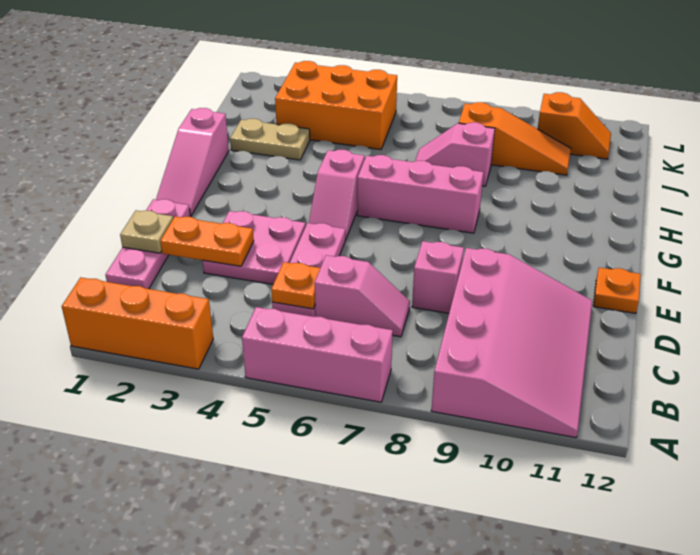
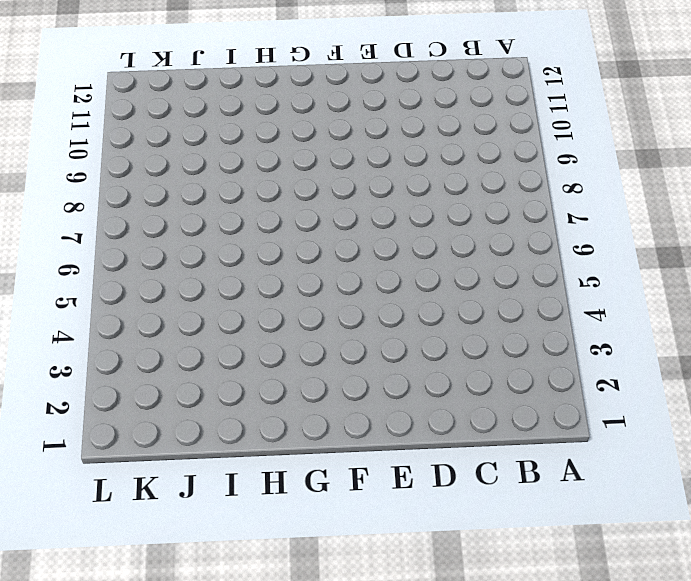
none -> orange brick A1:A3 level 1
none -> pink brick A5:A7 level 1
none -> pink slope A9:D11 level 1 top 9

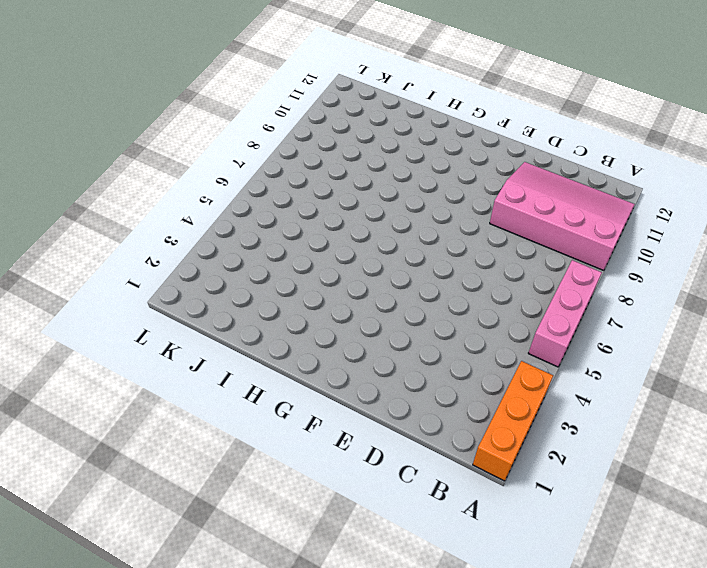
none -> pink plate C1:E1 level 1
none -> pink plate C5:E5 level 1
none -> pink slope C6:C7 level 1 top 6

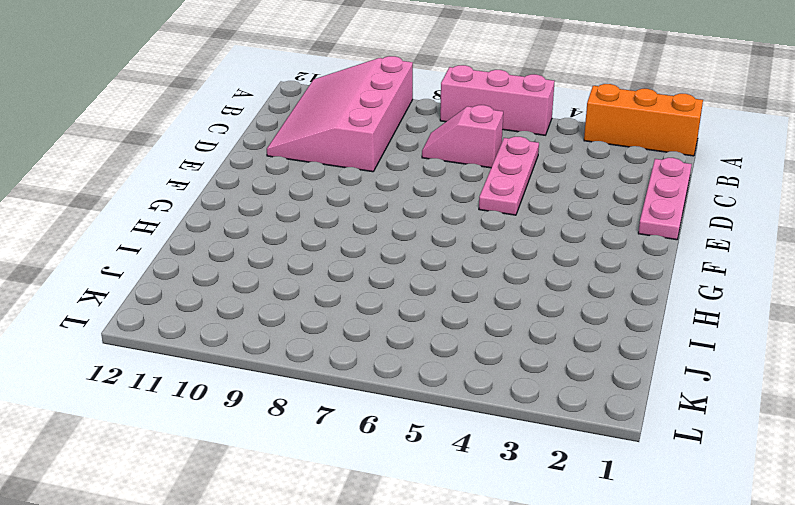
none -> pink plate D3:E4 level 1
none -> pink brick D8 level 1
none -> orange plate E12 level 1

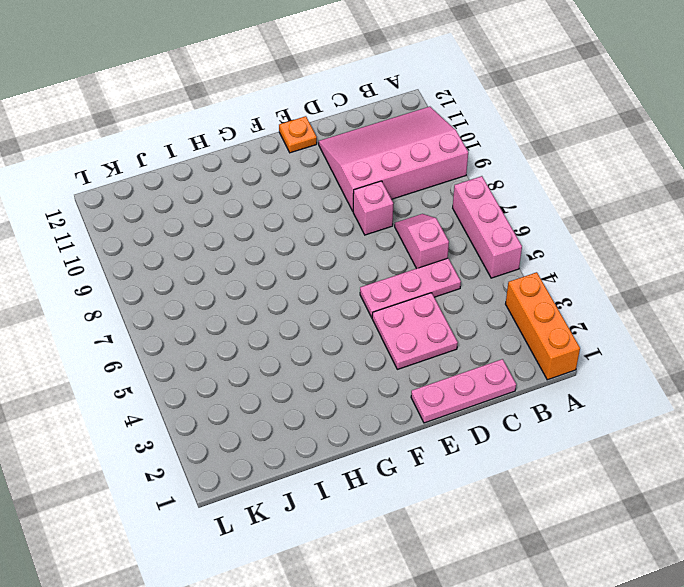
none -> pink slope F1:H1 level 1 top H
none -> pink slope F5:G5 level 1 top G
none -> pink brick G6:G8 level 1

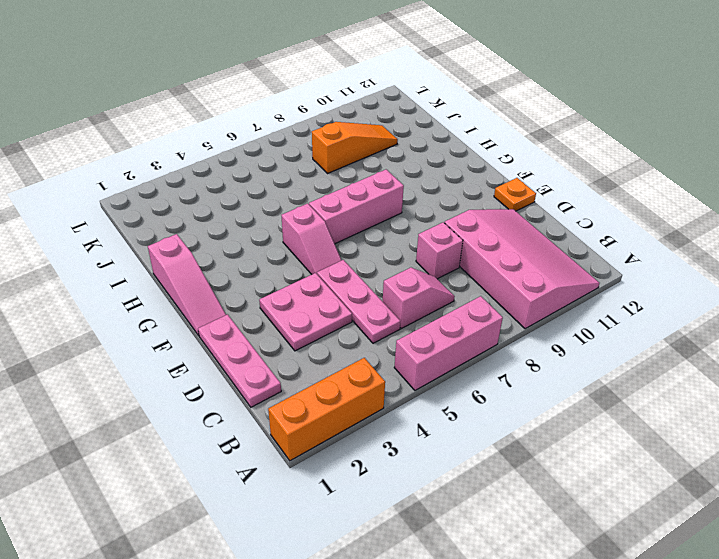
none -> tan plate I2:I3 level 1
none -> pink slope I7:I8 level 1 top 8
none -> orange brick J3:K5 level 1

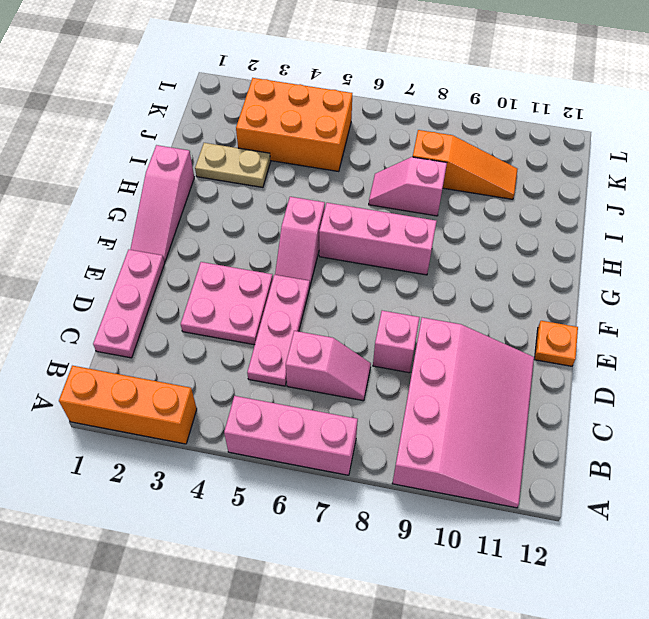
none -> orange slope K10:K11 level 1 top 10
none -> orange plate C5 level 2
none -> tan plate D1 level 2

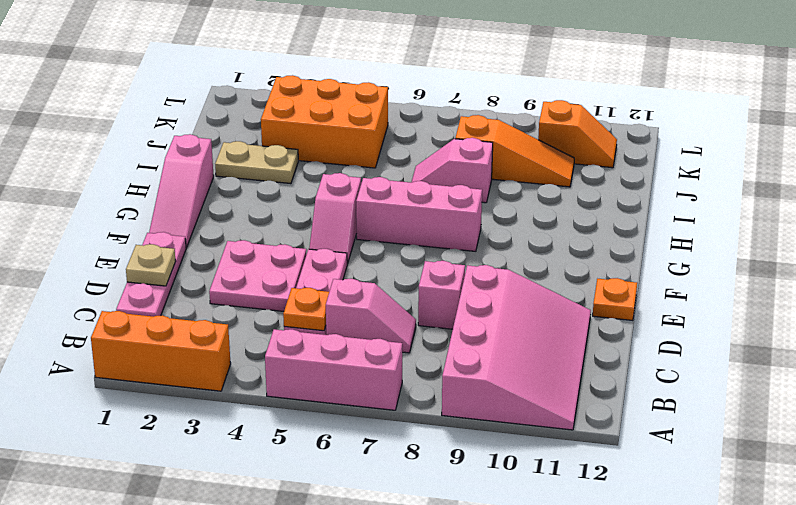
none -> orange plate D2:D3 level 2

